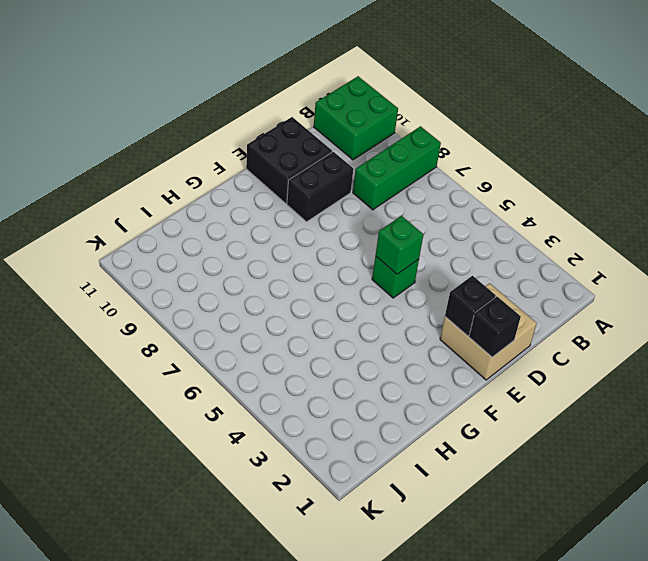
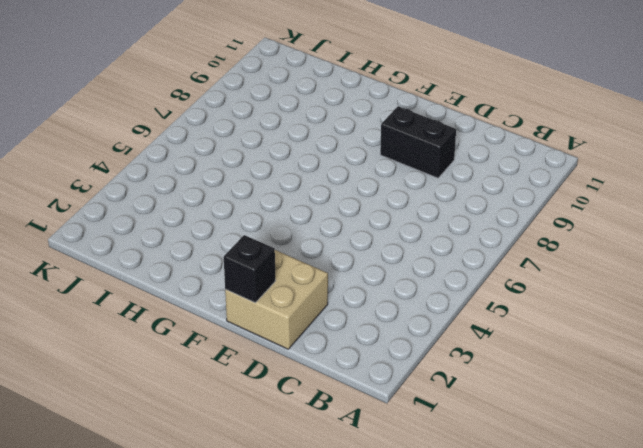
none -> green brick A8:C8 level 1
none -> green brick A10:B11 level 1

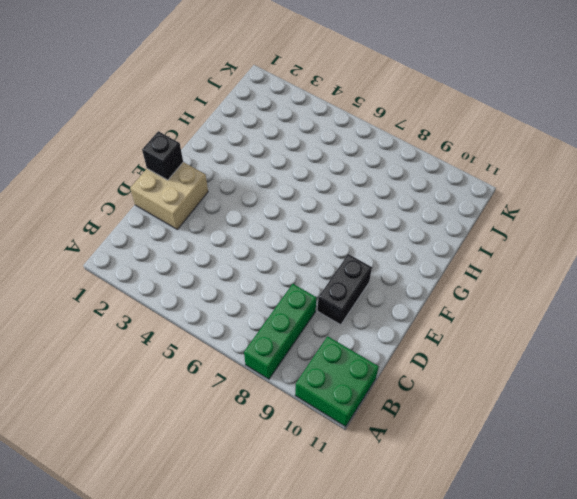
none -> black brick D10:E11 level 1
none -> green brick E5 level 1

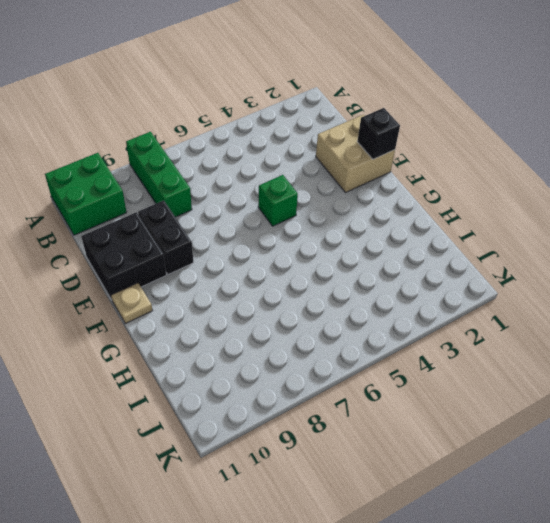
tan plate F11 level 1 -> none
none -> black brick E2 level 2
none -> green brick E5 level 2

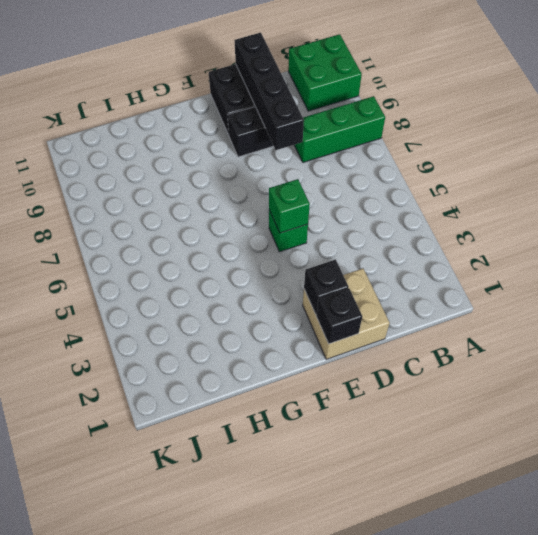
black brick D8:D11 level 2 -> none

